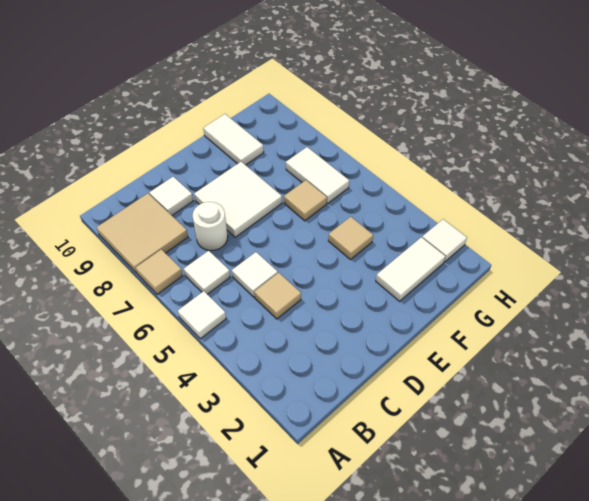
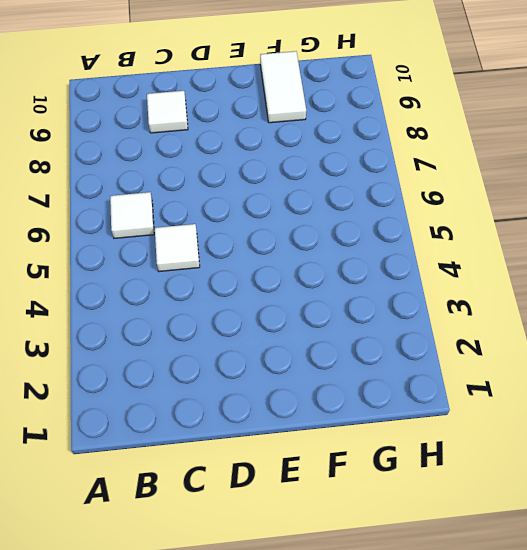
none -> white tile A5 level 1
none -> tan tile A7 level 1
none -> tan tile A8:B9 level 1

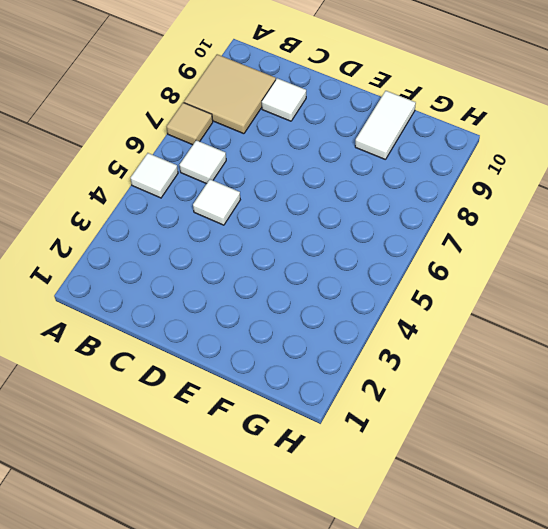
none -> tan tile C4 level 1
none -> white round brick C7 level 1
none -> white tile D7:E8 level 1

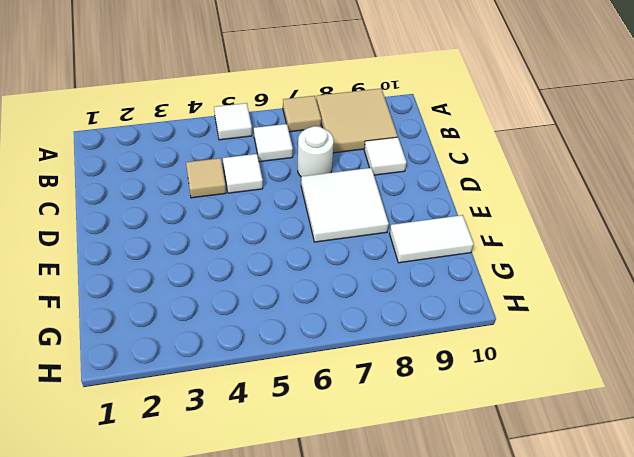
none -> white tile F2:G2 level 1
none -> tan tile F4 level 1
none -> tan tile F6 level 1

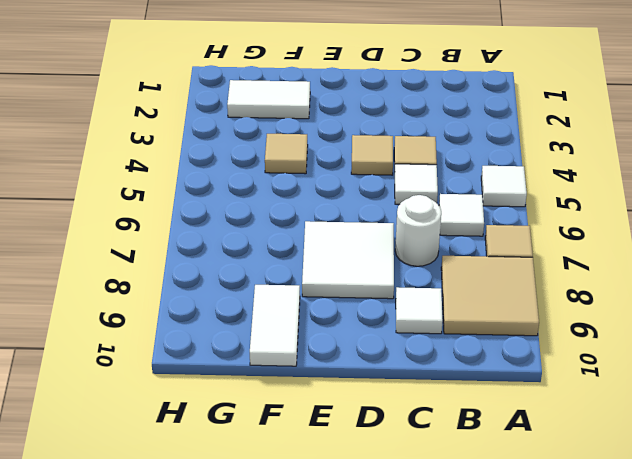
tan tile D4 level 1 -> tan tile F6 level 1
none -> white tile G6:G7 level 1
none -> white tile H2 level 1

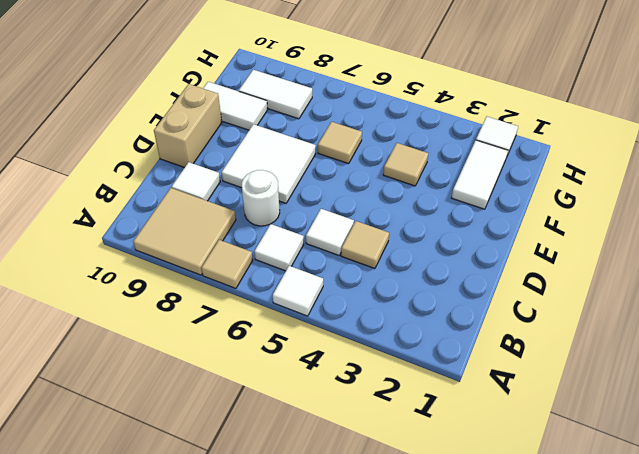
tan brick D10:E10 level 1 -> none
white tile G8:G9 level 1 -> white tile G6:G7 level 1

